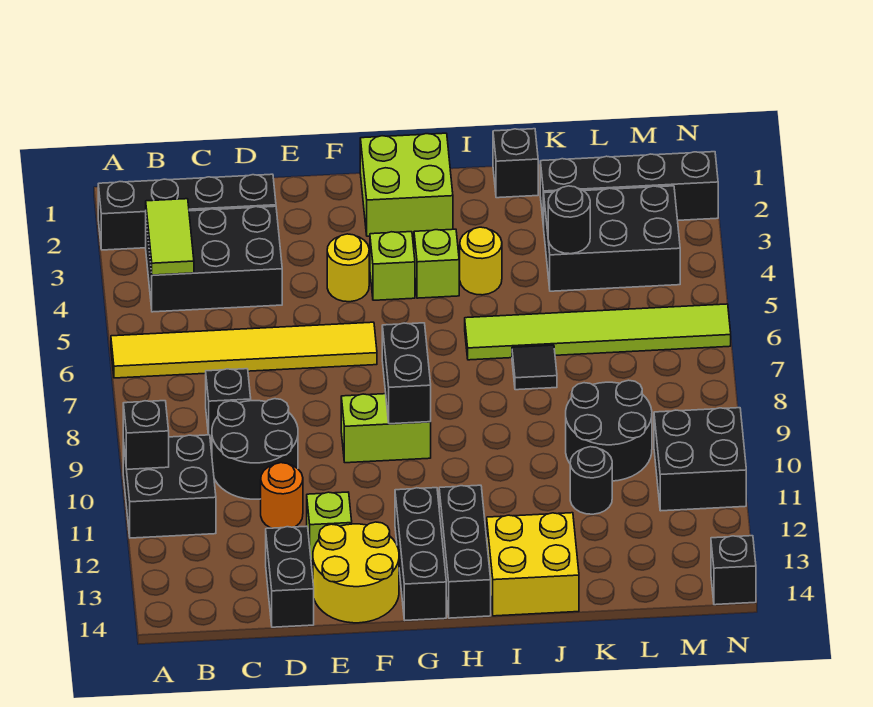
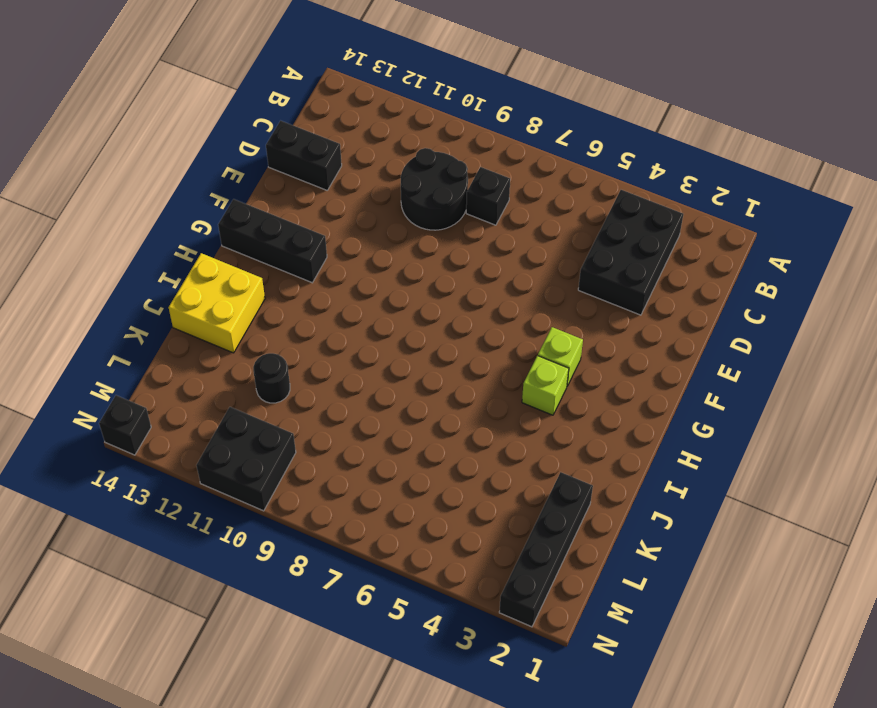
none -> black brick A2:D2 level 1
none -> yellow tile A6:F6 level 1
none -> black brick A10:B11 level 1
none -> orange round brick D11 level 1

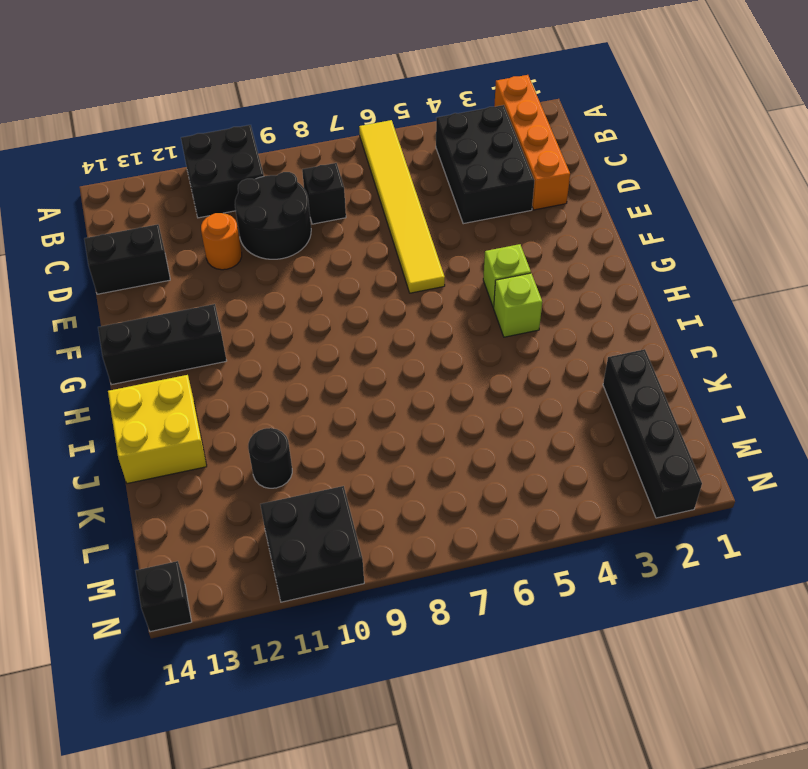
orange brick A2:D2 level 1 -> black brick A2:D2 level 1
none -> lime brick E12 level 1
none -> yellow round brick E13:F14 level 1
none -> yellow round brick F4 level 1
none -> lime brick F9:G9 level 1

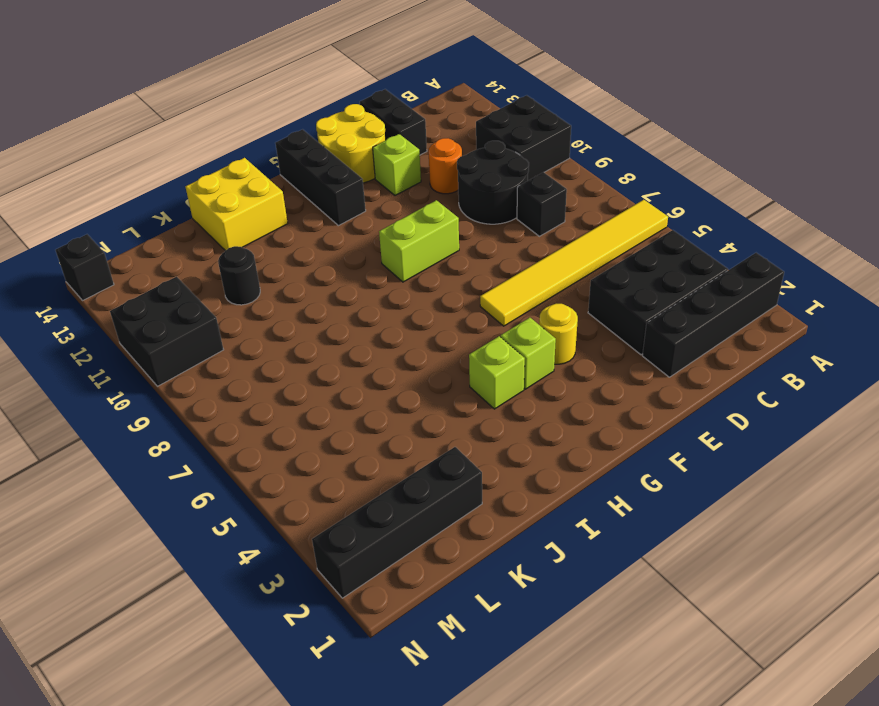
none -> lime brick G1:H2 level 1
none -> black brick H12:H14 level 1
none -> yellow round brick I4 level 1
none -> lime tile I6:N6 level 1

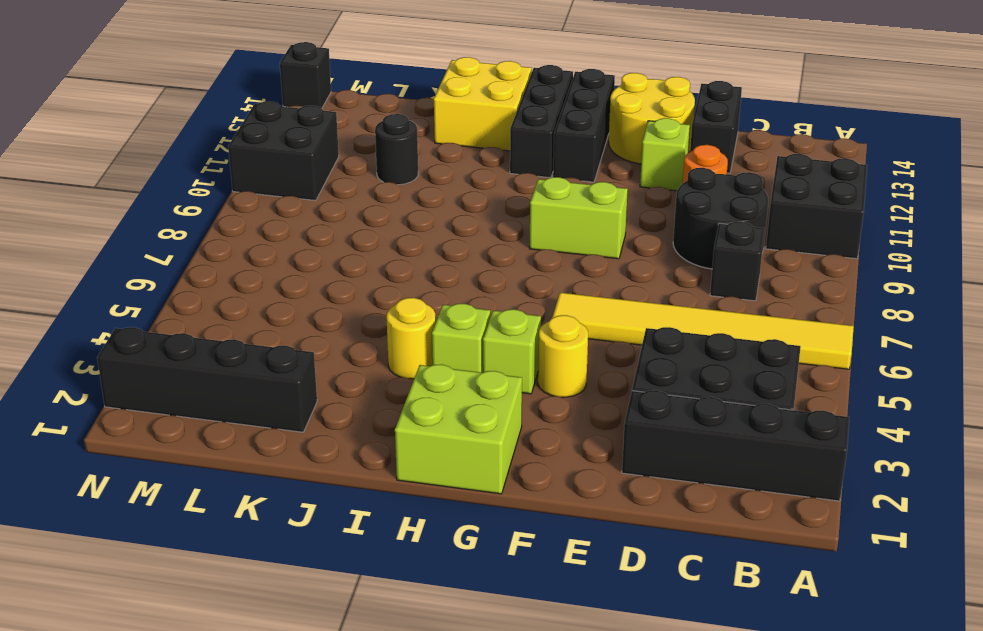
none -> lime tile I6:N6 level 1
none -> black brick J1 level 1
none -> black tile J7 level 1
none -> black brick K3:M4 level 1

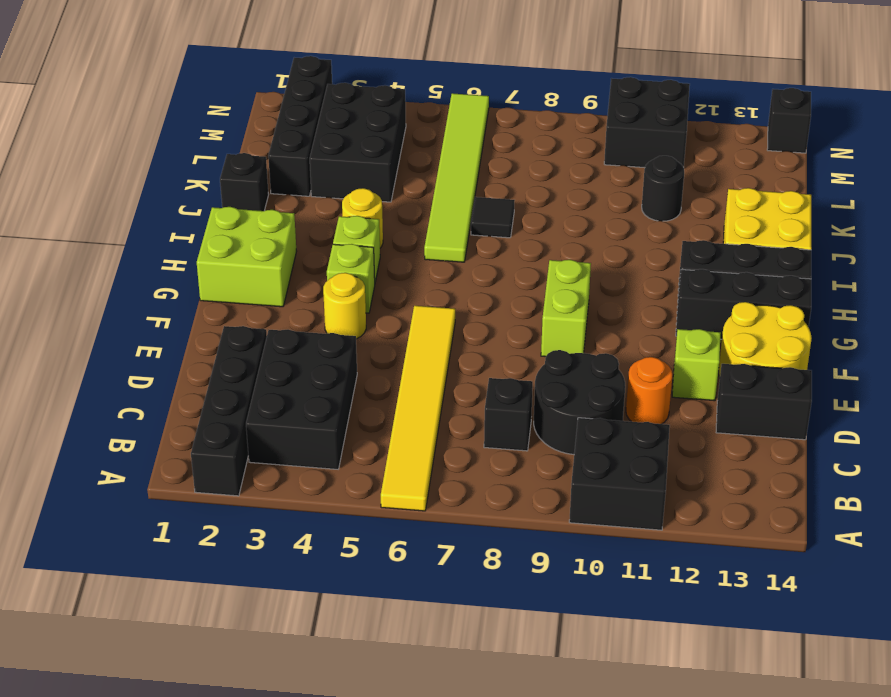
none -> black round brick K9:L10 level 1
none -> black brick A10 level 2
none -> lime tile B3:B4 level 2
none -> black brick G8:G9 level 2

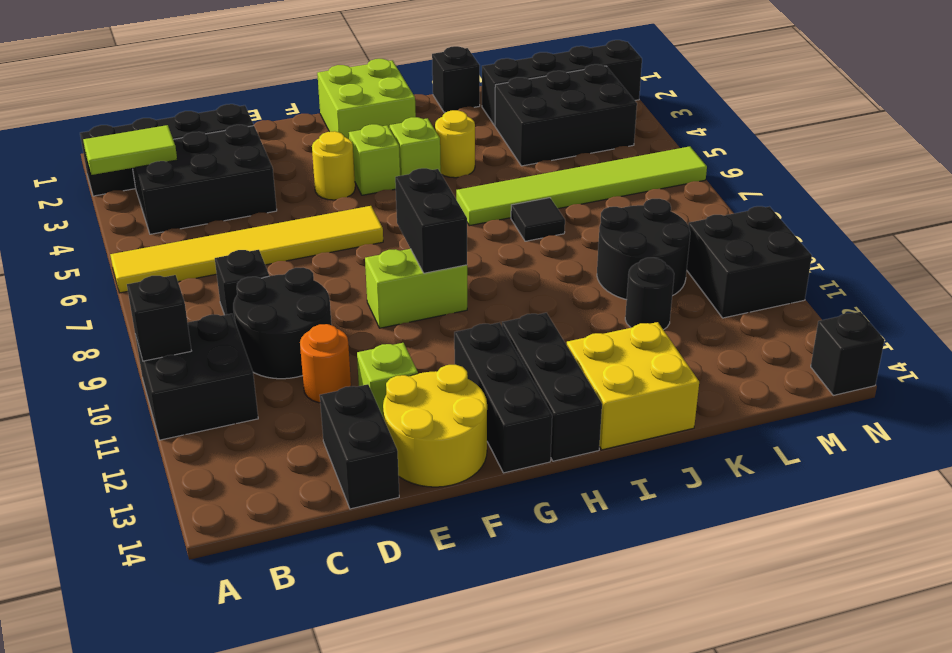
lime tile A3:B3 level 2 -> lime tile B3:B4 level 2
none -> black round brick K4 level 2

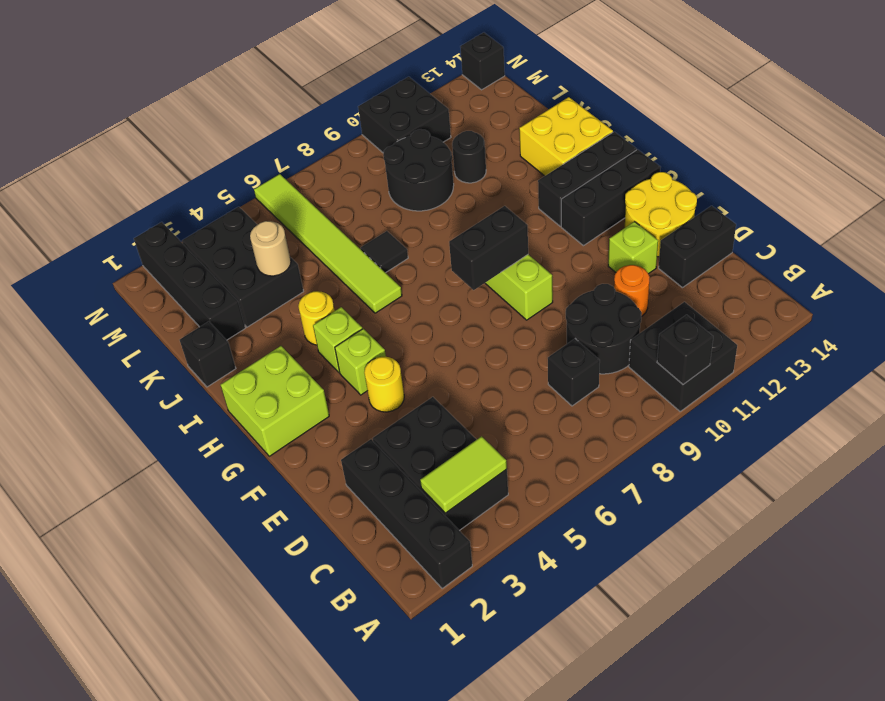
tan round brick K4 level 2 -> black round brick K4 level 2
none -> yellow tile A6:F6 level 1

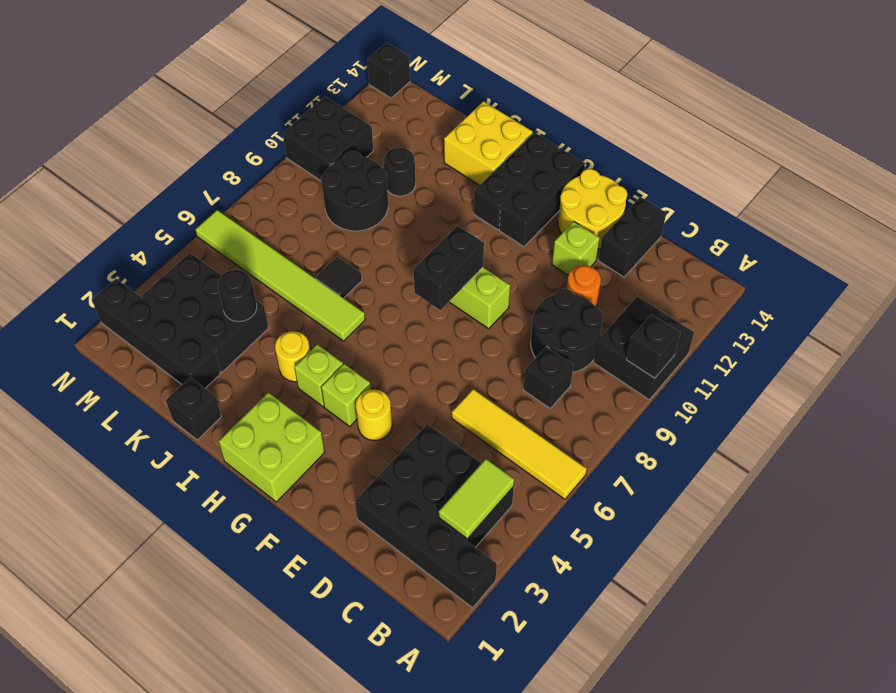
yellow tile A6:D6 level 1 -> yellow tile A6:F6 level 1

